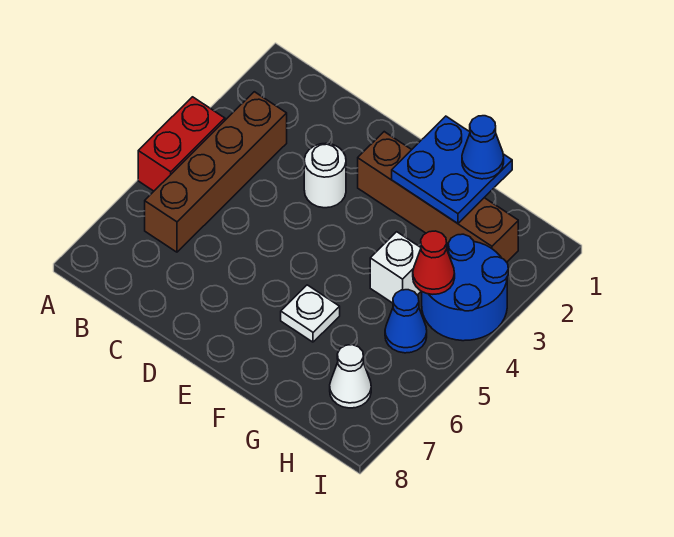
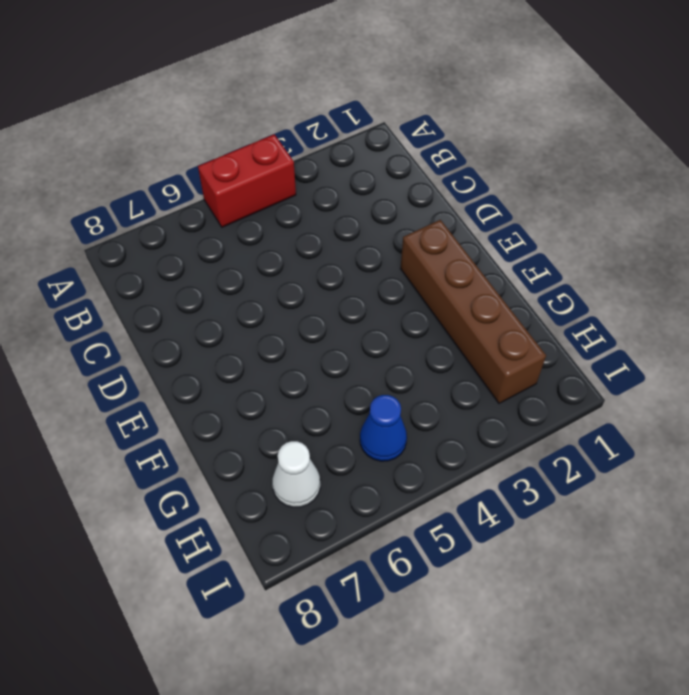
none -> brown brick B3:B6 level 1
none -> white round brick D3 level 1
none -> white plate F6 level 1

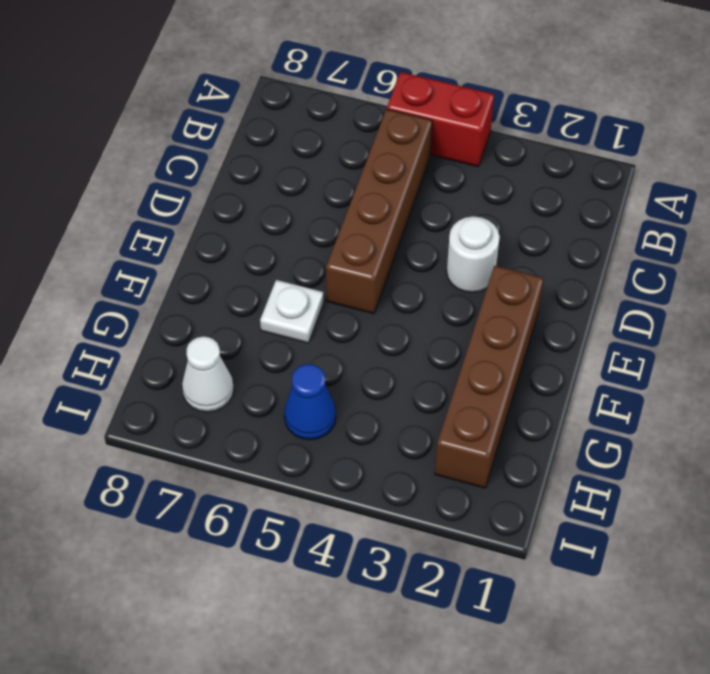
brown brick B5:E5 level 1 -> brown brick B3:B6 level 1
none -> white brick G4 level 1
none -> blue round brick H3:I4 level 1
none -> blue plate F1:G2 level 2

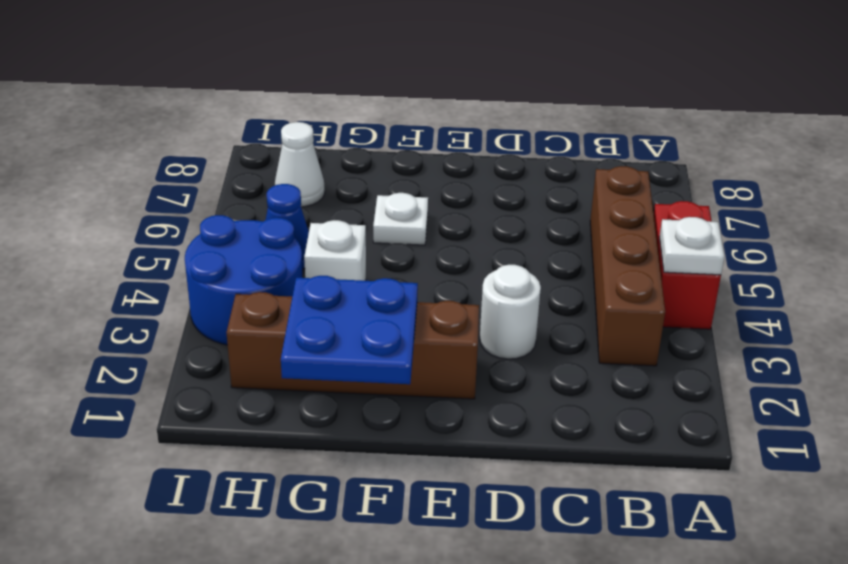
white plate A4 level 2 -> none
none -> red cone H4 level 2
none -> blue cone G1 level 3

